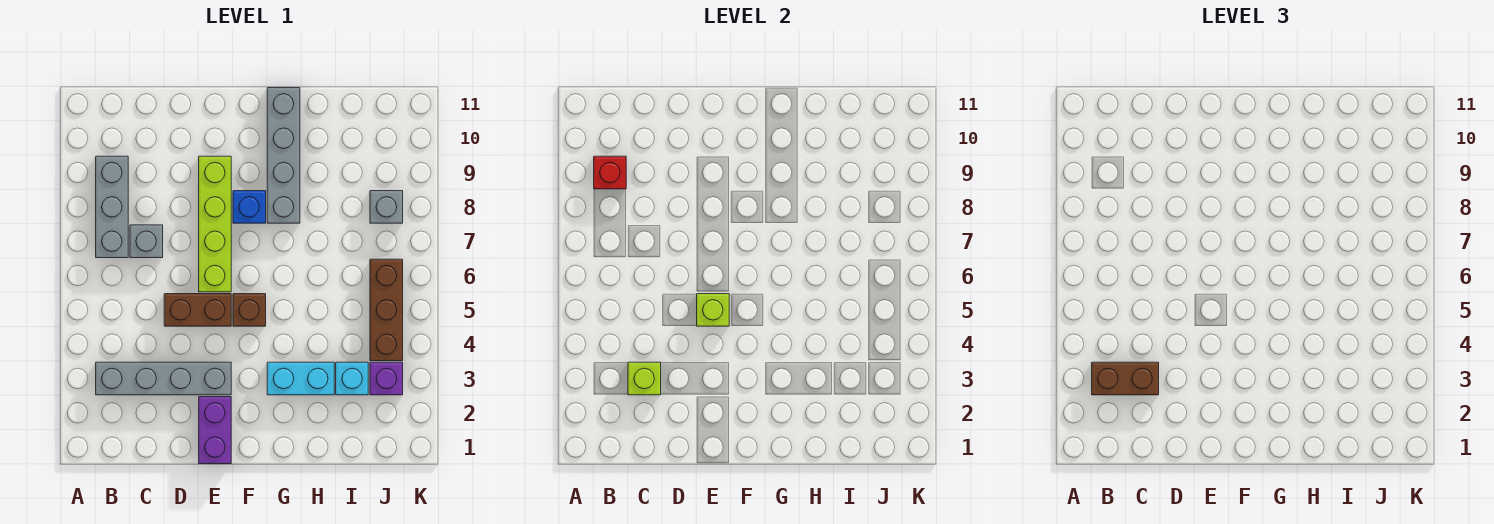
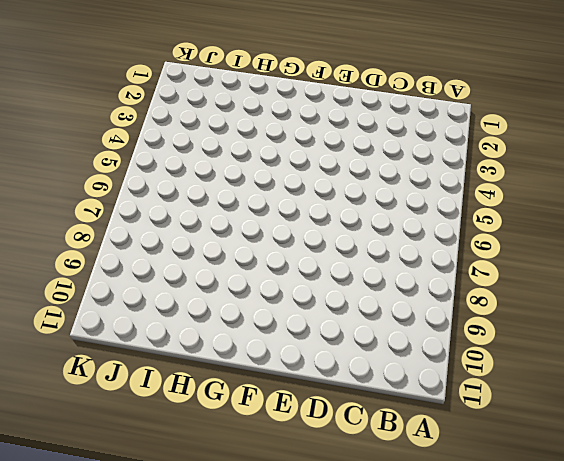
none -> grey brick B3:E3 level 1
none -> grey brick B7:B9 level 1
none -> grey brick C7 level 1

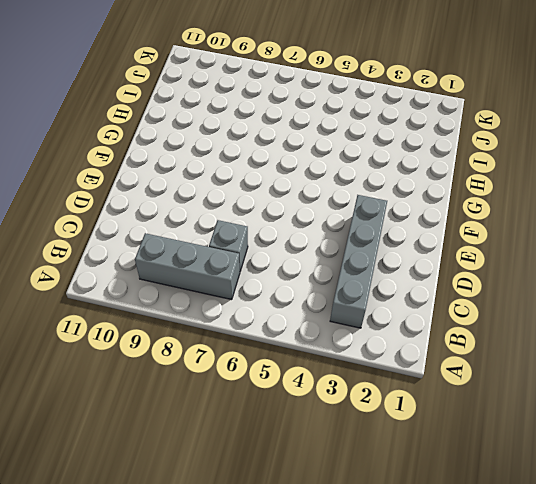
none -> brown brick D5:E5 level 1
none -> purple brick E1:E2 level 1
none -> lime brick E6:E9 level 1

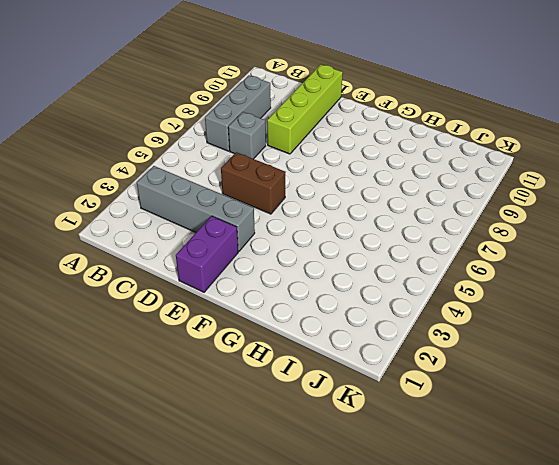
lime brick D8:D11 level 1 -> lime brick E6:E9 level 1
none -> brown brick F5 level 1
none -> blue brick F8 level 1
none -> cyan brick G3:H3 level 1

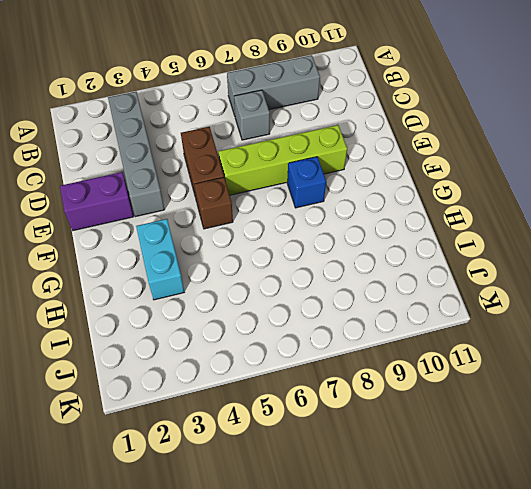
none -> grey brick G8:G11 level 1
none -> cyan brick I3 level 1
none -> purple brick J3 level 1

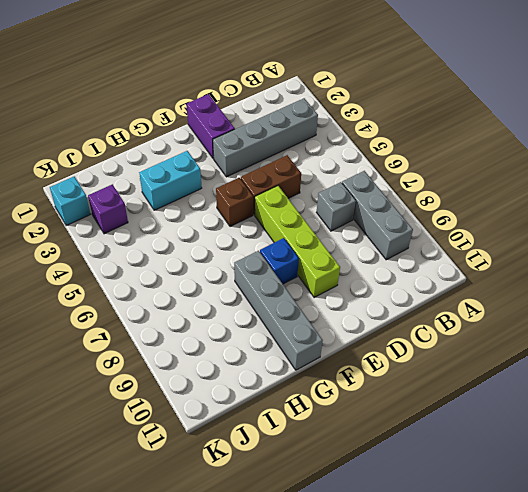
cyan brick K2 level 1 -> cyan brick I3 level 1
none -> brown brick J4:J6 level 1
none -> grey brick J8 level 1
none -> red brick B9 level 2

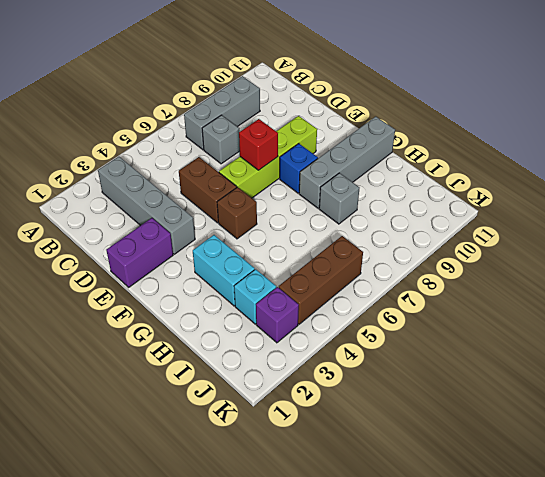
red brick E7 level 2 -> red brick B9 level 2
grey brick H8 level 1 -> grey brick J8 level 1
none -> lime brick C3 level 2
none -> lime brick E5 level 2
none -> brown brick B3:C3 level 3

